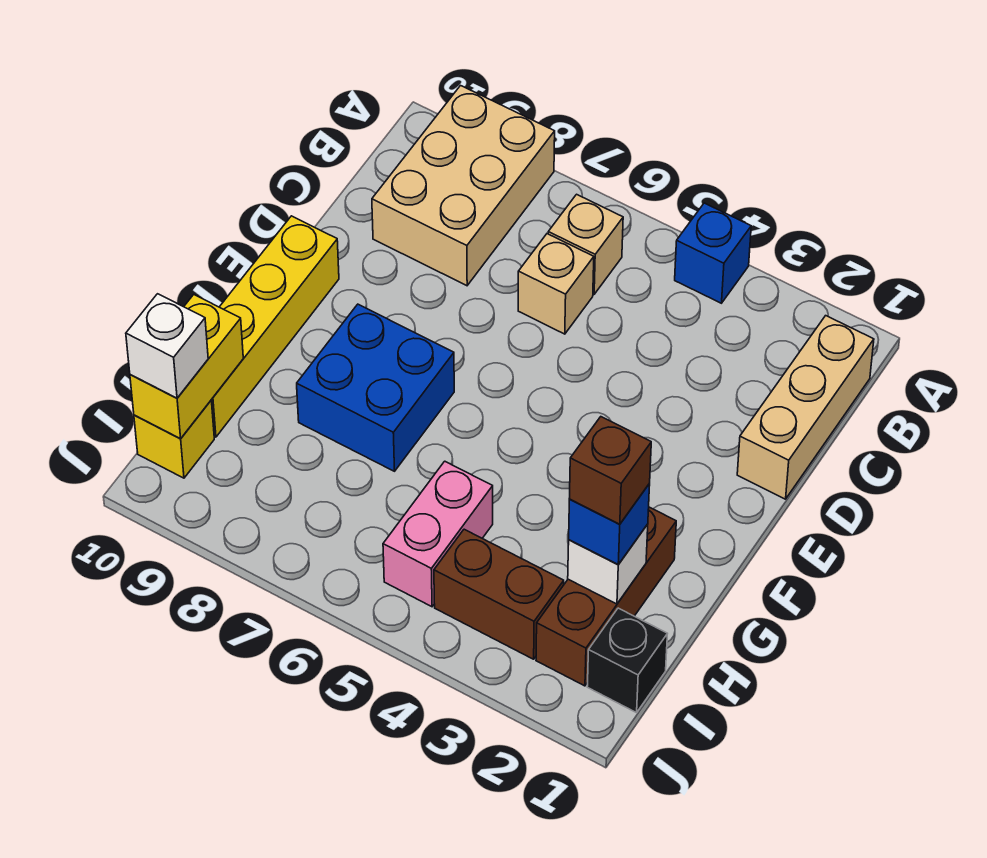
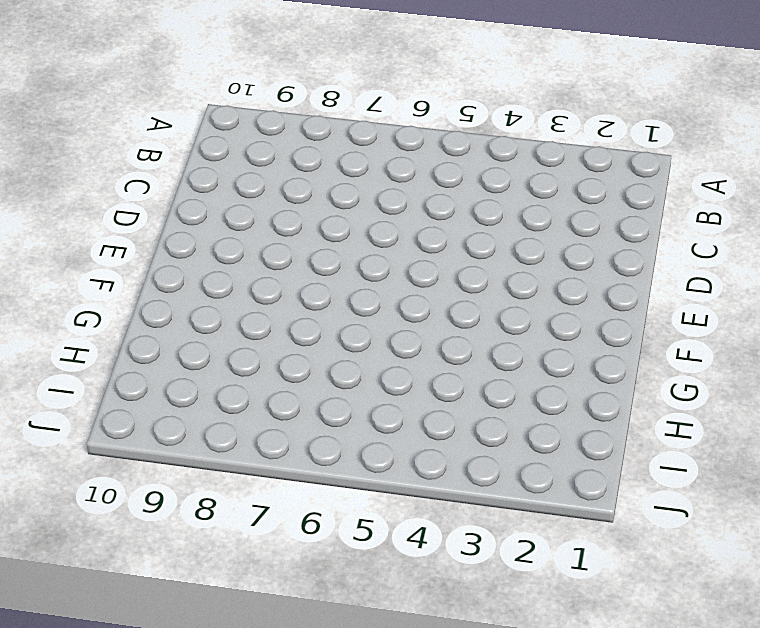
none -> blue brick A4 level 1
none -> tan brick A8:C9 level 1
none -> tan brick B1:D1 level 1

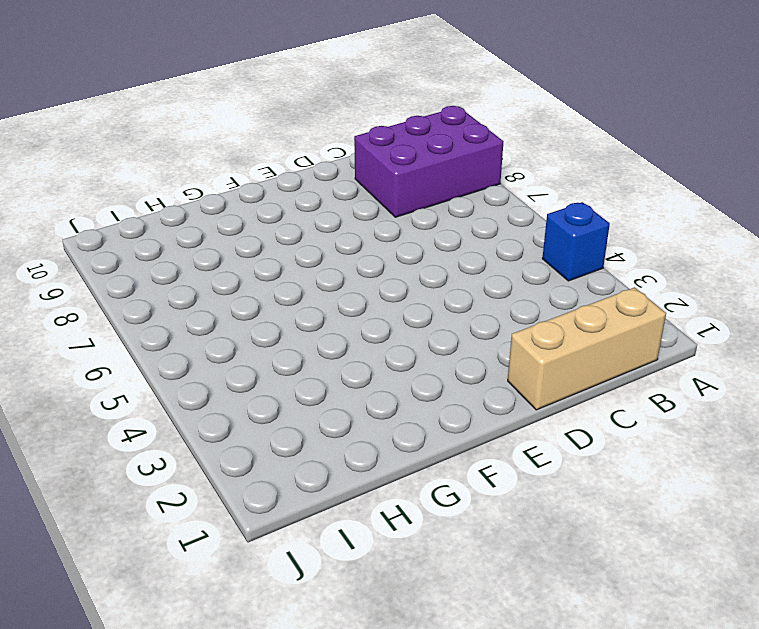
purple brick A8:C9 level 1 -> tan brick A8:C9 level 1
none -> tan brick B6 level 1
none -> tan brick C6 level 1
none -> yellow brick E10:H10 level 1

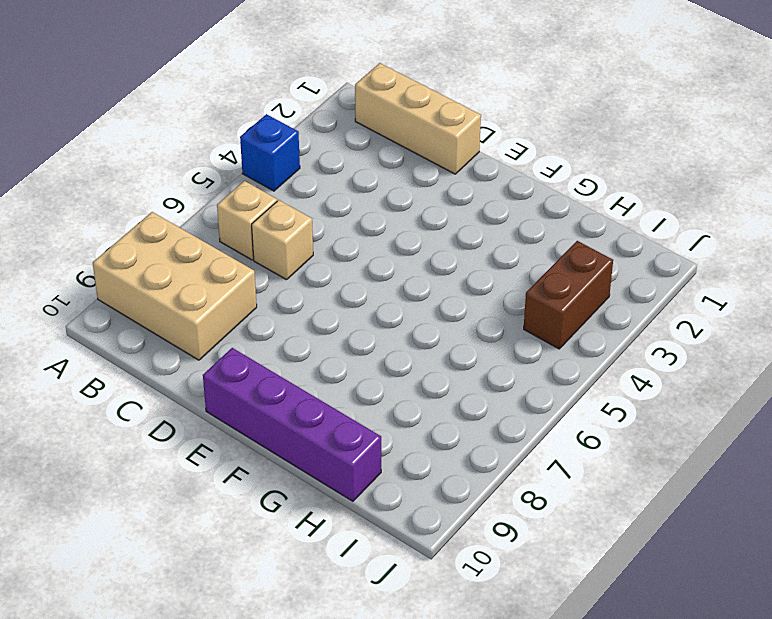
purple brick E10:H10 level 1 -> yellow brick E10:H10 level 1
none -> blue brick F7:G8 level 1
none -> brown brick G2:I2 level 1
none -> pink brick H5:I5 level 1

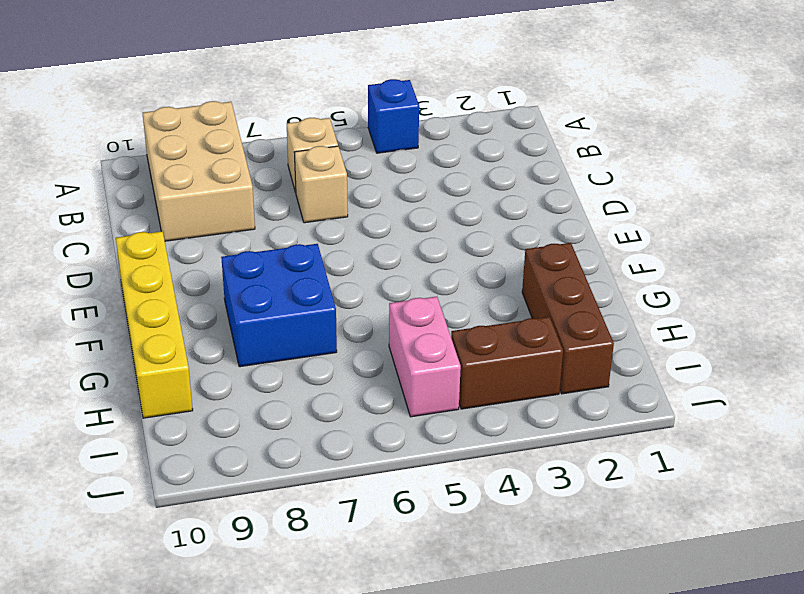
none -> tan brick B1:D1 level 1
none -> black brick I1 level 1
none -> yellow brick I10 level 1

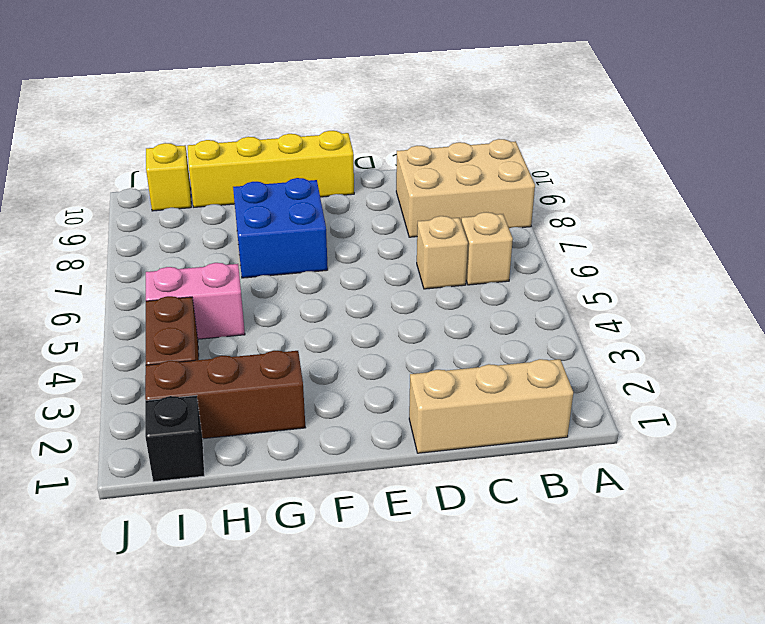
none -> blue brick A4 level 1
none -> white brick H2 level 2
none -> yellow brick H10:I10 level 2

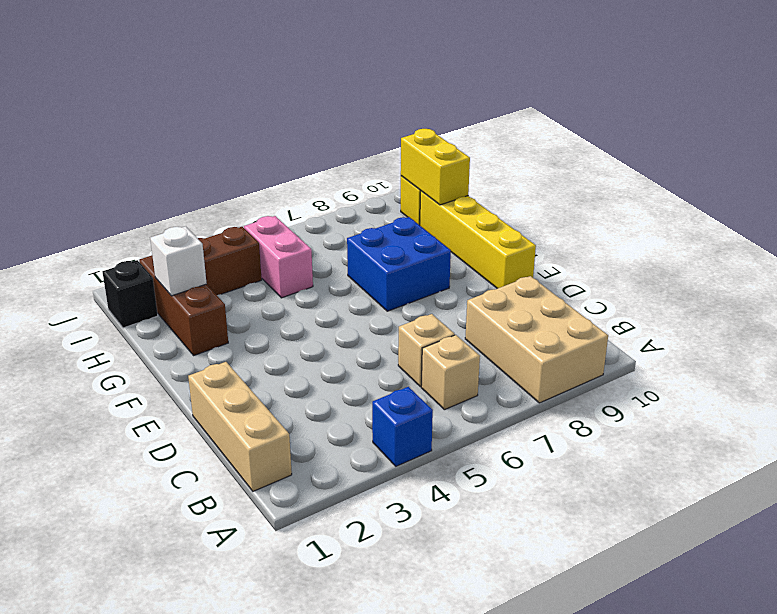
none -> blue brick H2 level 3
none -> white brick I10 level 3
none -> brown brick H2 level 4

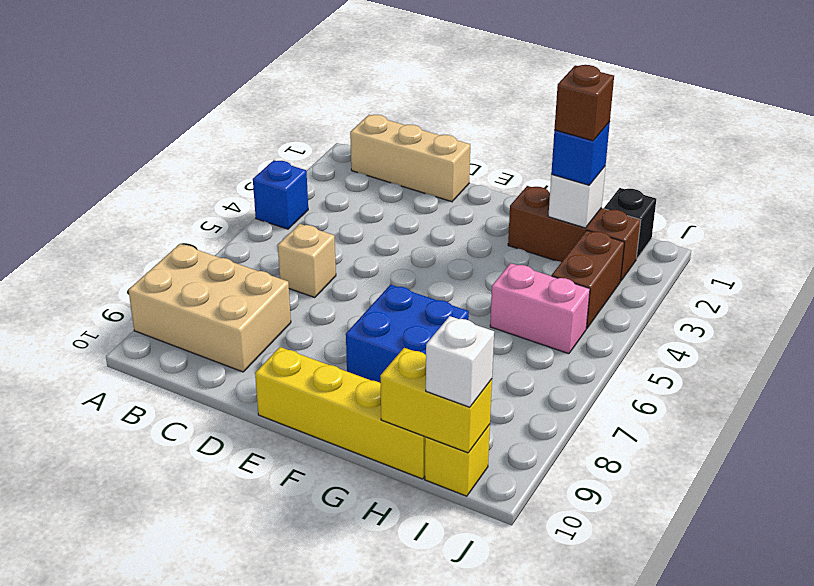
none -> tan brick B6 level 1

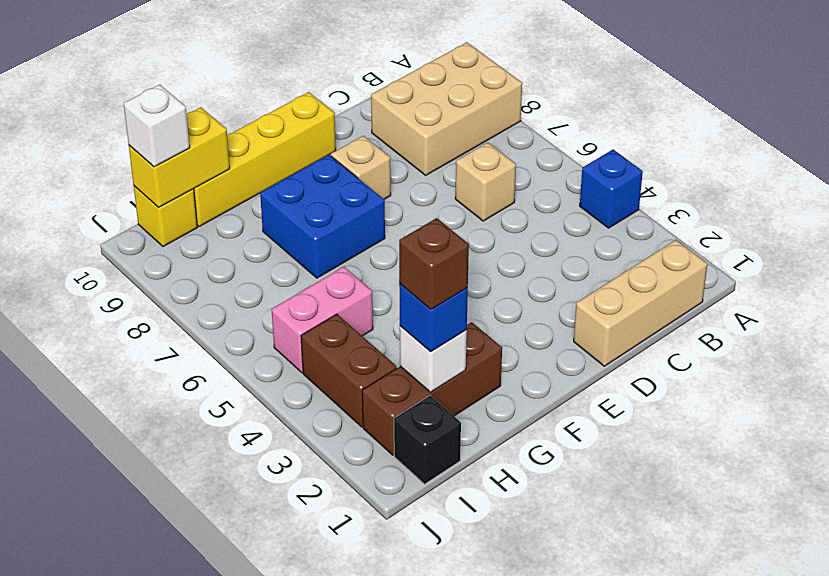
tan brick E8 level 1 -> tan brick B6 level 1

